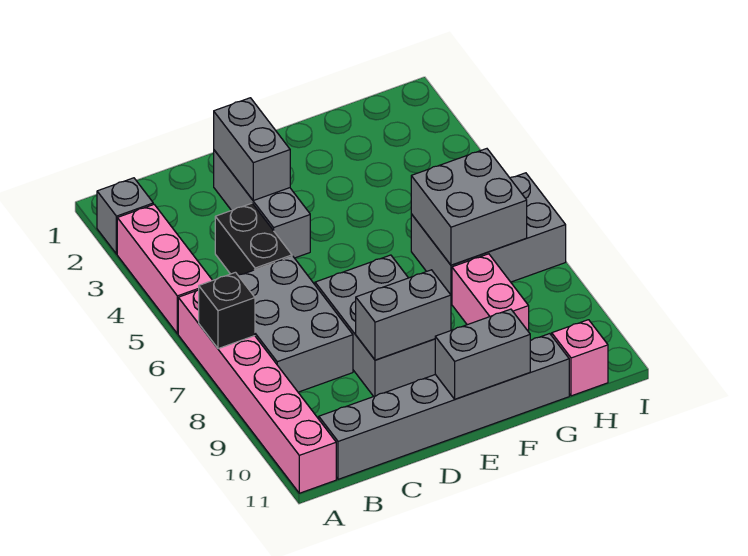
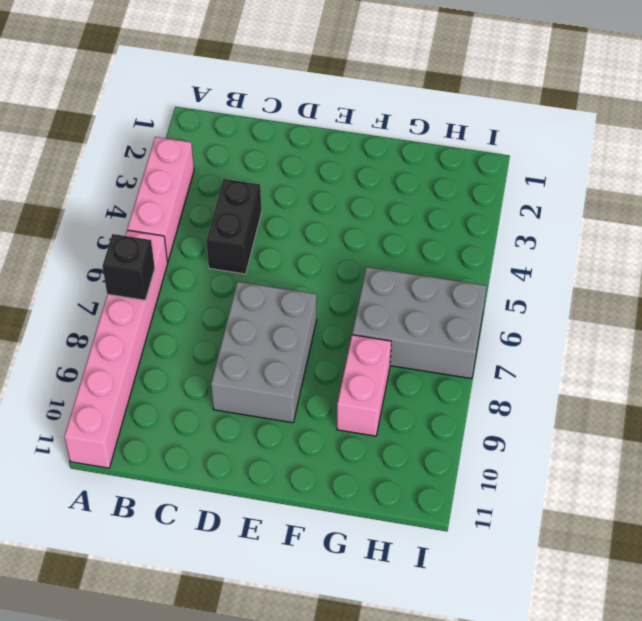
none -> grey brick A2 level 1
none -> grey brick B6:C8 level 1
none -> grey brick B11:G11 level 1

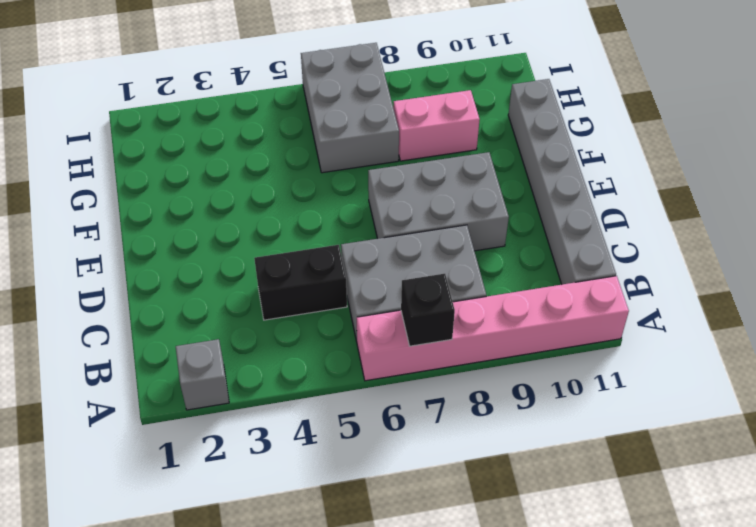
none -> pink brick A3:A5 level 1
none -> grey brick D2:D4 level 1
none -> pink brick H11 level 1

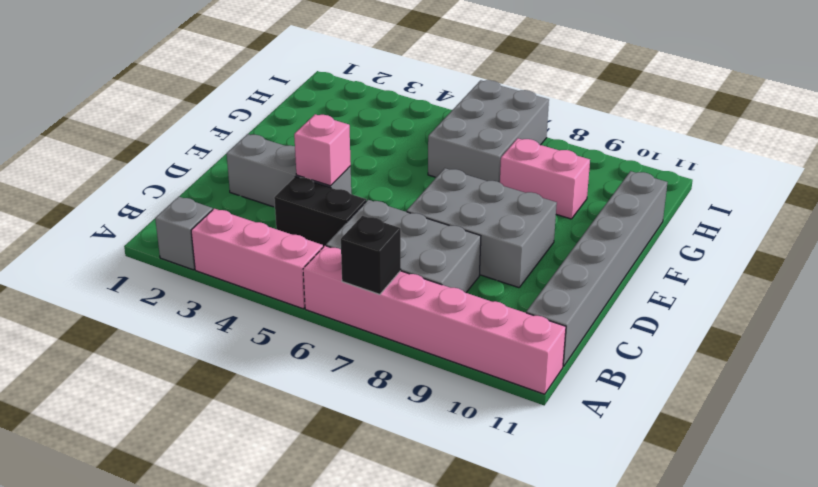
pink brick D4 level 2 -> pink brick H11 level 1
none -> grey brick D2:D3 level 2
none -> grey brick D9:E9 level 2
none -> grey brick E11:F11 level 2

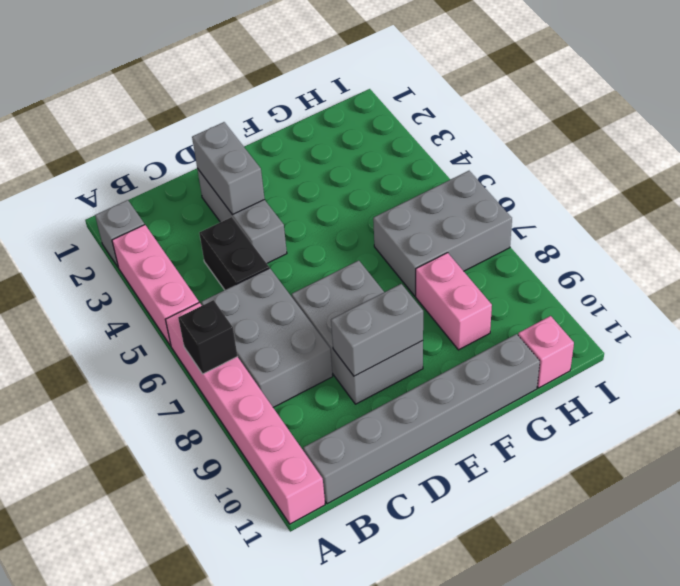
none -> grey brick E11:F11 level 2
none -> grey brick G6:H7 level 2

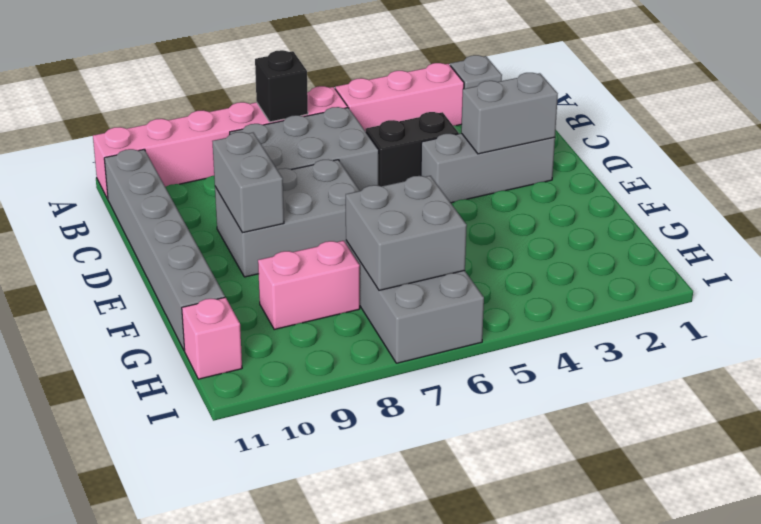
none -> grey brick E11:F11 level 2

